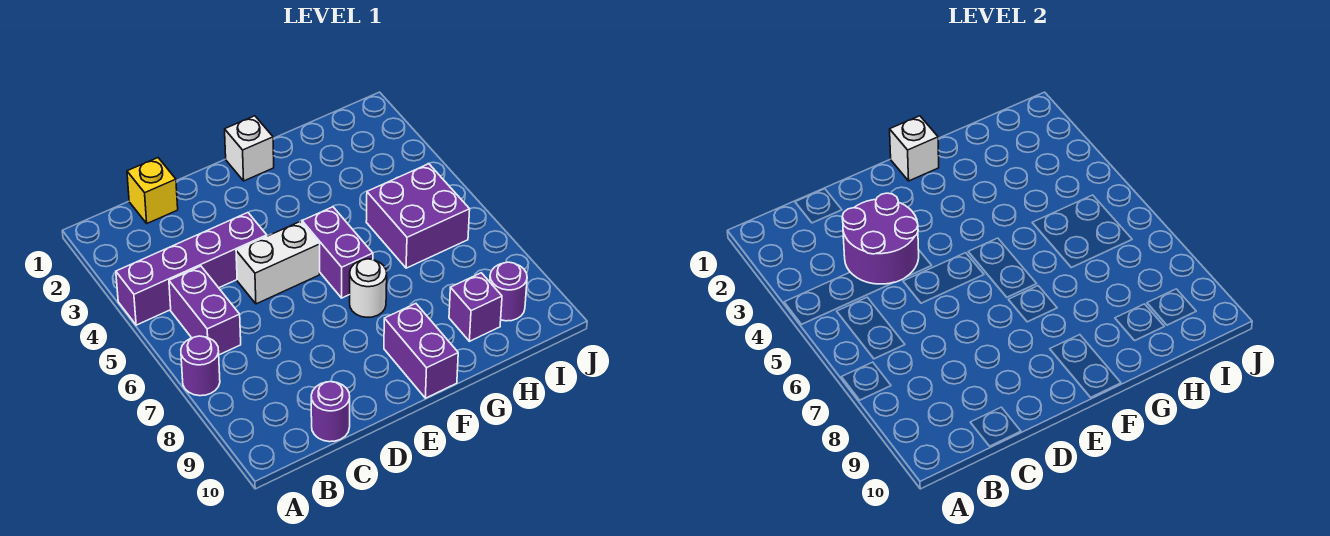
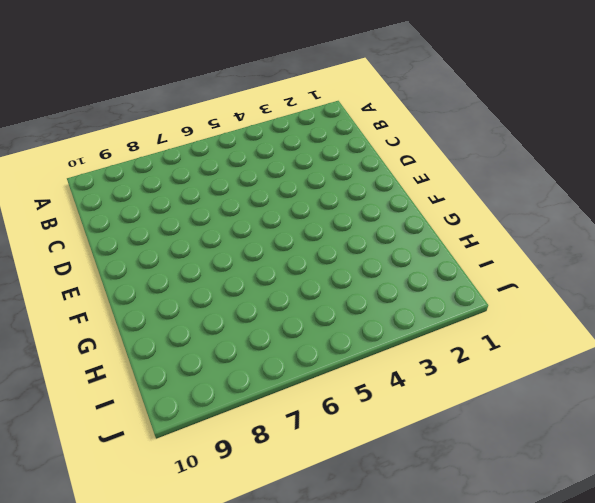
none -> purple brick A4:D4 level 1
none -> purple round brick A7 level 1
none -> purple brick B5:B6 level 1

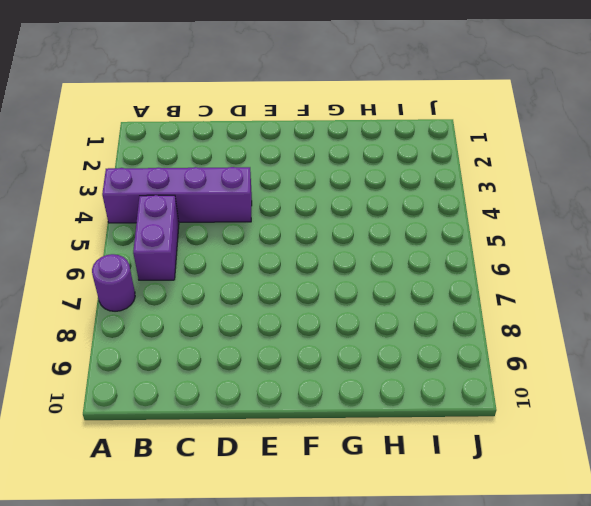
none -> yellow brick C1 level 1
none -> purple round brick C10 level 1
none -> white brick D5:E5 level 1

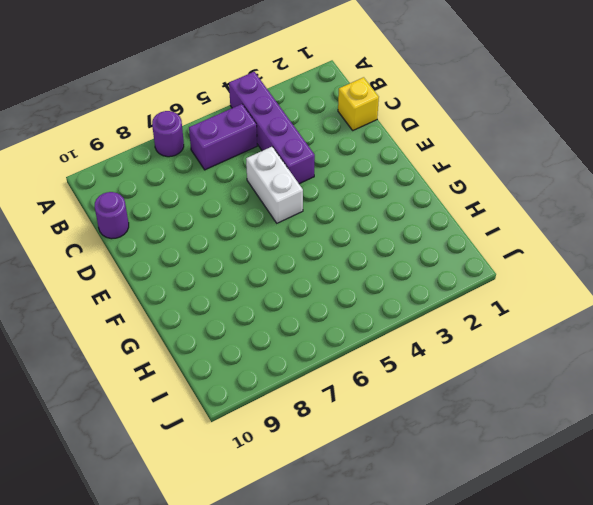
none -> white brick F1 level 1
none -> purple brick F5:F6 level 1
none -> white round brick F7 level 1

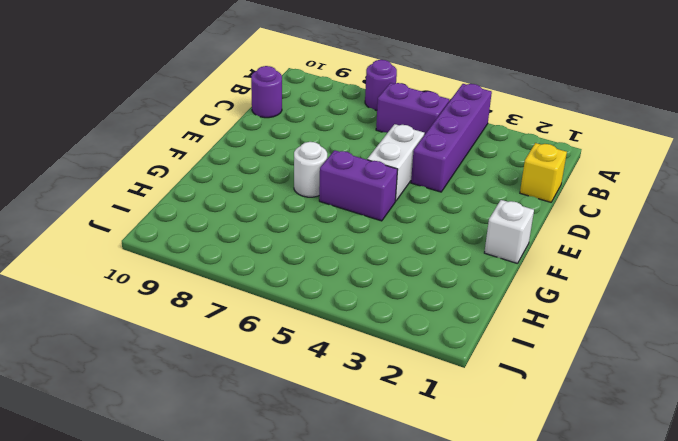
none -> purple brick F9:F10 level 1
none -> purple brick H5:I6 level 1
none -> purple brick H9 level 1

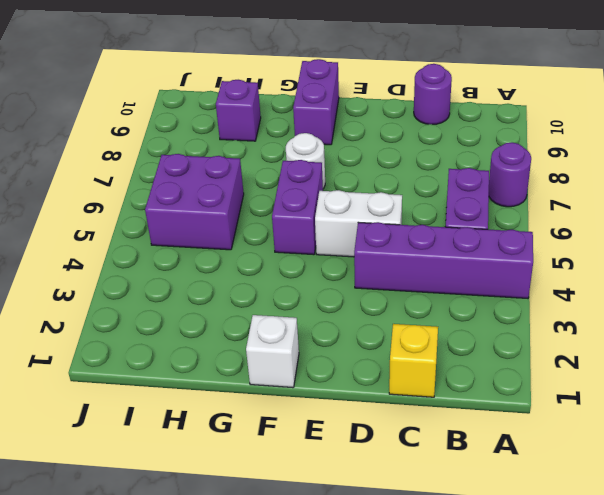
none -> purple round brick I9 level 1
none -> purple round brick C3:D4 level 2
none -> white brick F1 level 2

